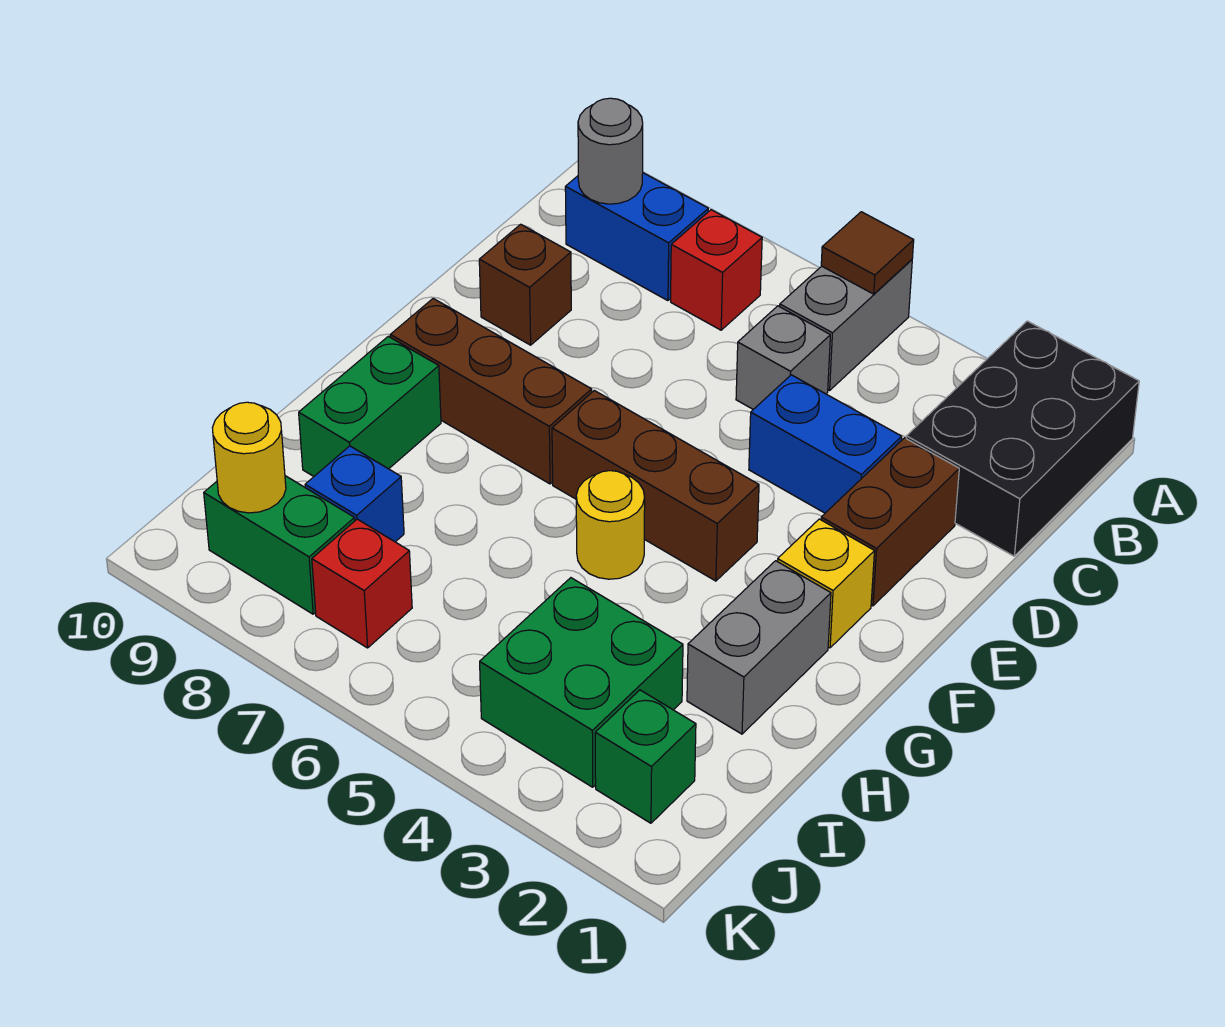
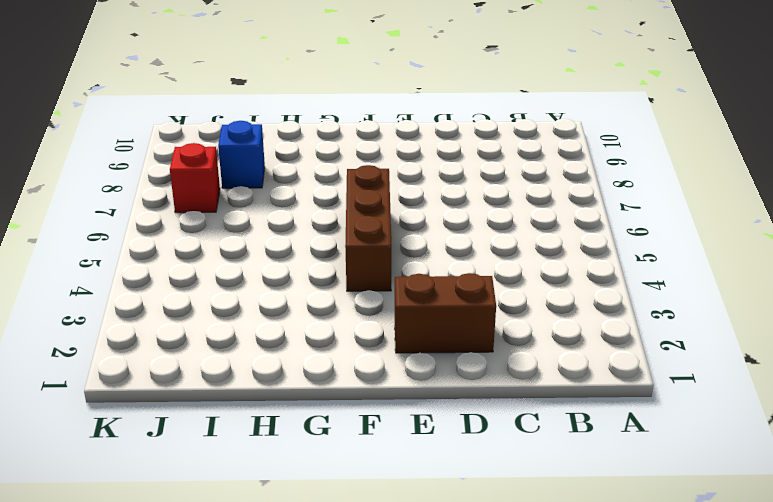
none -> black brick A1:C2 level 1
none -> grey brick A5:B5 level 1
none -> red brick B7 level 1

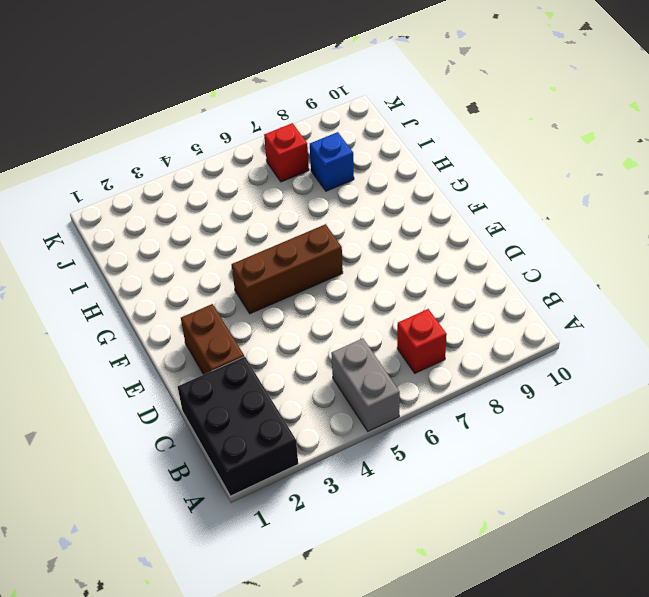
none -> blue brick B8:B9 level 1
none -> grey brick C5 level 1
none -> blue brick D3:D4 level 1

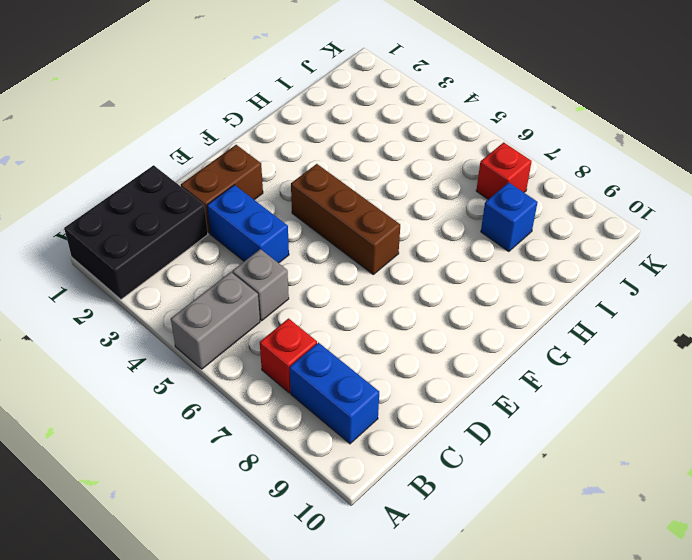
none -> brown brick D9 level 1
none -> yellow brick F2 level 1
none -> brown brick F7:F9 level 1

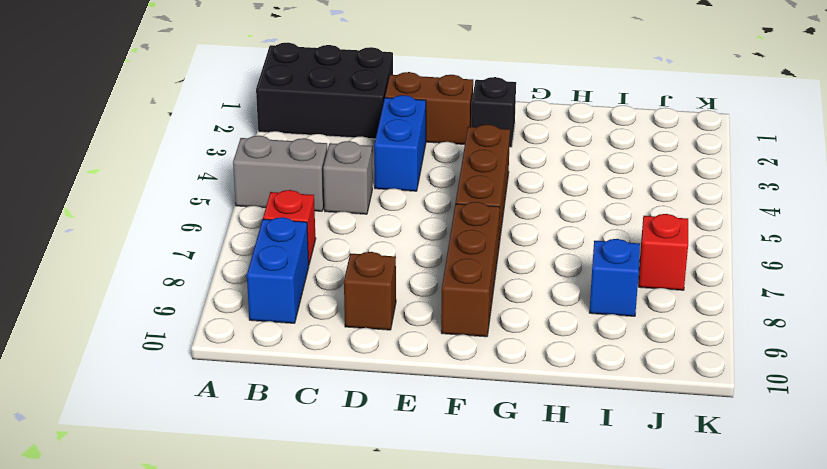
black brick F2 level 1 -> yellow brick F2 level 1
none -> grey brick G2:H2 level 1
none -> yellow round brick G5 level 1
none -> green brick G9:H9 level 1

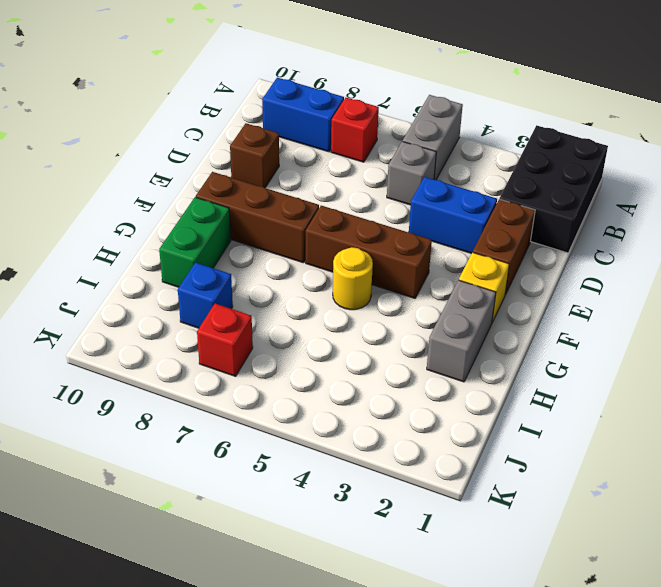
none -> green brick I3:J4 level 1
none -> green brick J2 level 1
none -> green brick J8:J9 level 1

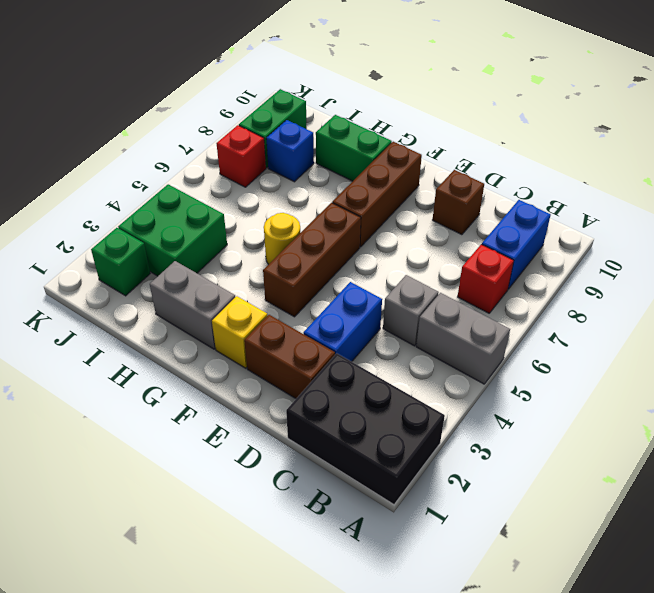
none -> brown tile A5 level 2
none -> grey round brick B9 level 2
none -> yellow round brick J9 level 2

